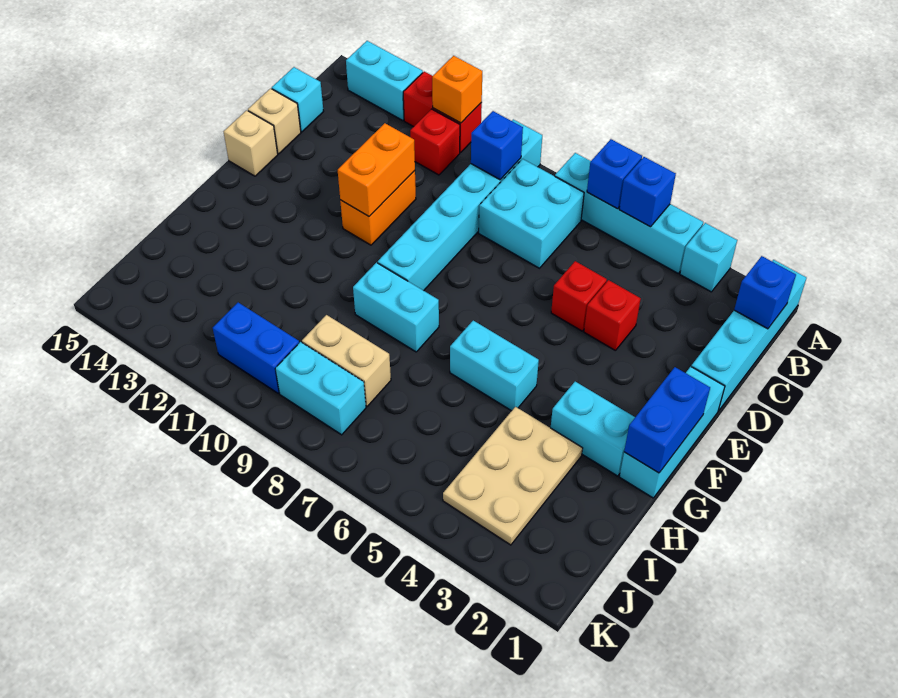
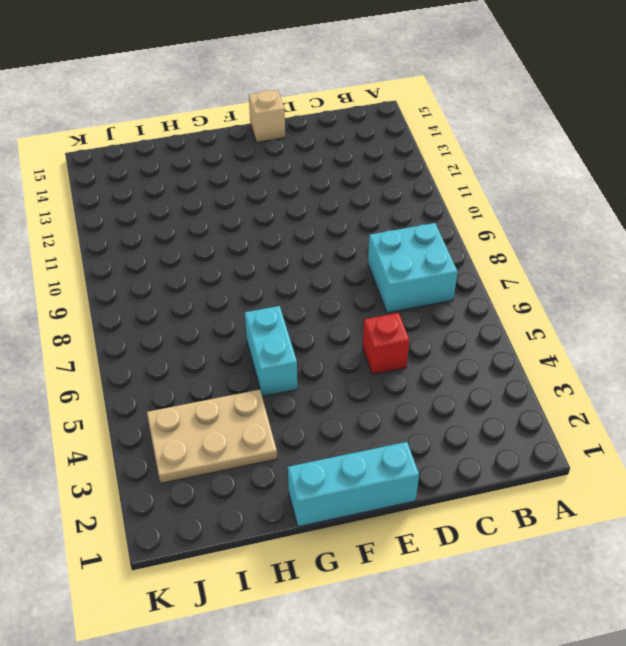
none -> cyan brick A1:D1 level 1
none -> cyan brick A3 level 1
none -> cyan brick A4:A7 level 1

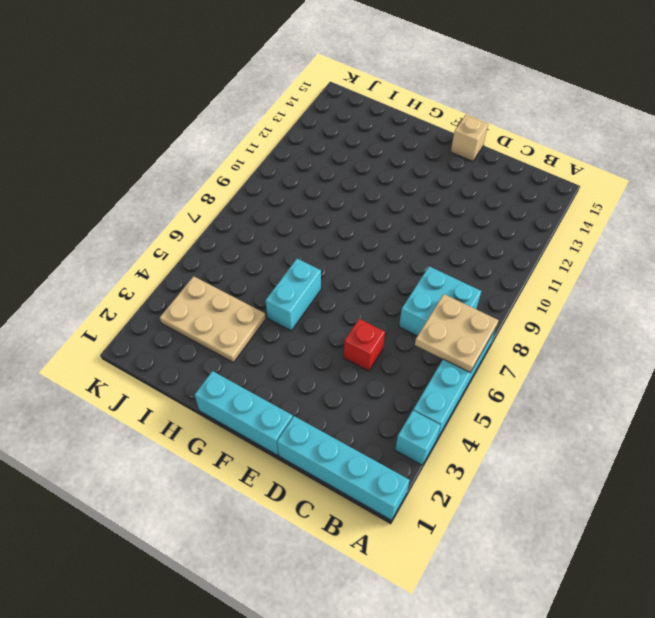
tan plate A6:B7 level 2 -> blue brick A6 level 2
none -> cyan brick A9:F9 level 1
none -> red brick A11:A12 level 1
none -> cyan brick A13:A14 level 1

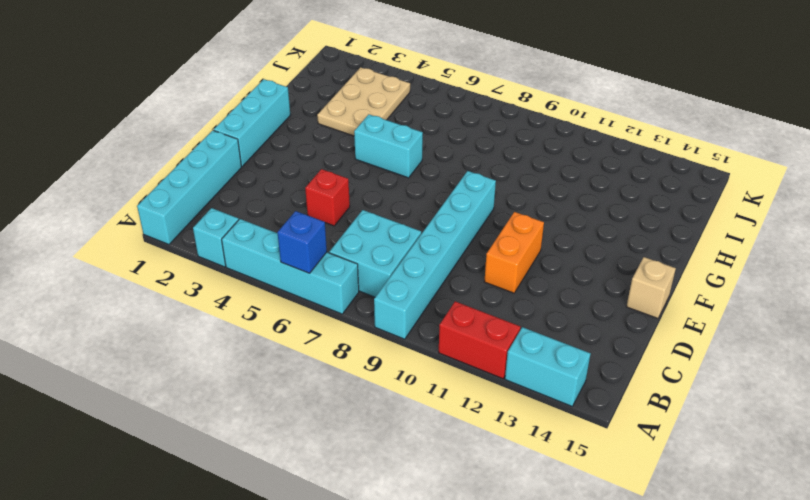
none -> red brick B11 level 1
none -> cyan brick C15 level 1
none -> red brick D4 level 1

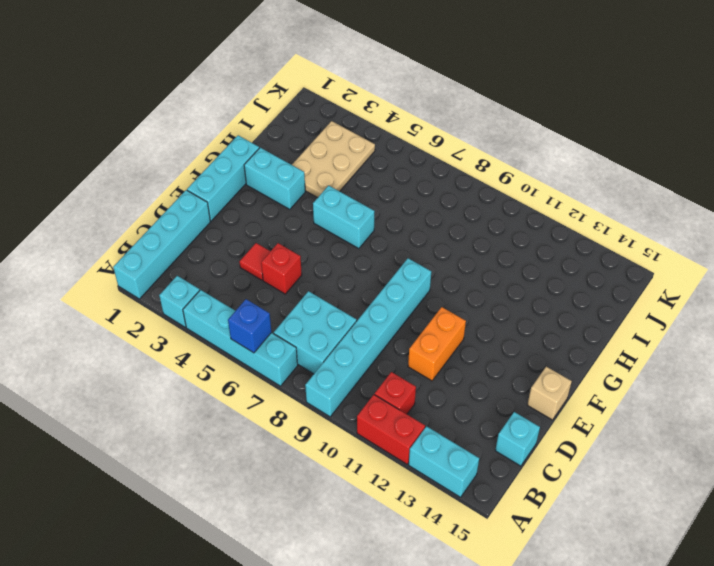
red tile D4 level 1 -> red brick D4 level 1
none -> tan brick D15 level 1
none -> cyan brick G8:G9 level 1
none -> tan brick I8:I9 level 1

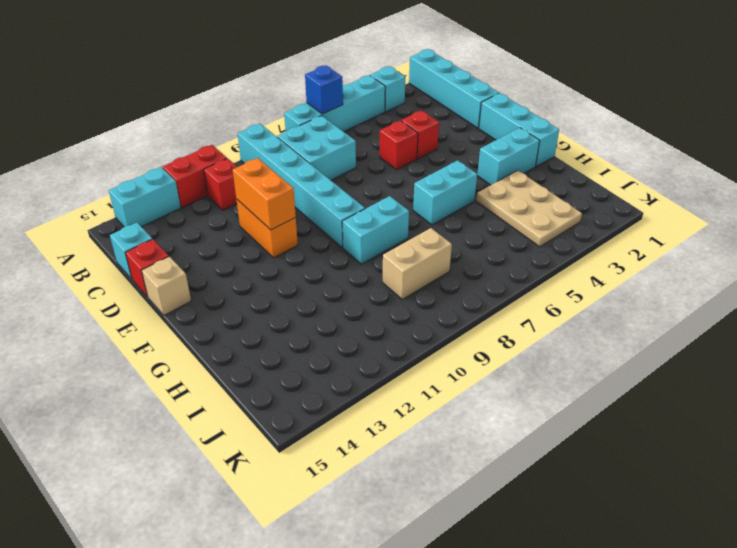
red brick D15 level 1 -> tan brick D15 level 1
none -> cyan brick J8:J9 level 1
none -> blue brick J10:J11 level 1
none -> blue brick A5 level 2

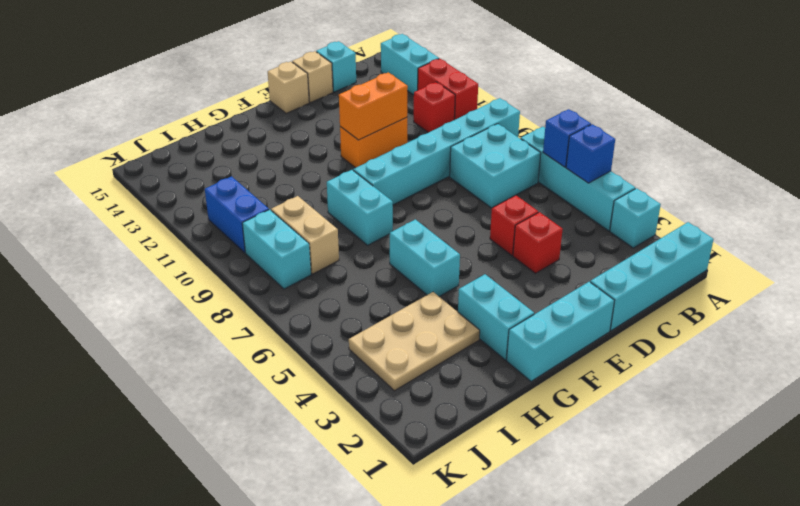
none -> orange brick A11 level 2
none -> blue brick B1 level 2
none -> blue brick B9 level 2

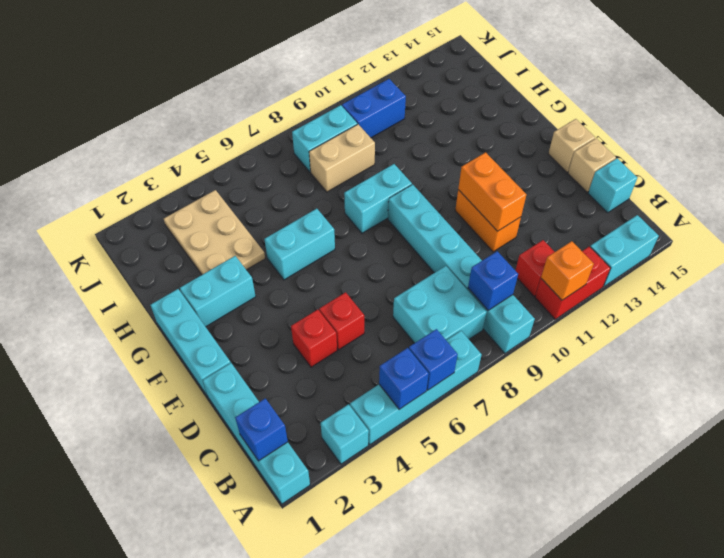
none -> blue brick F1:G1 level 2

